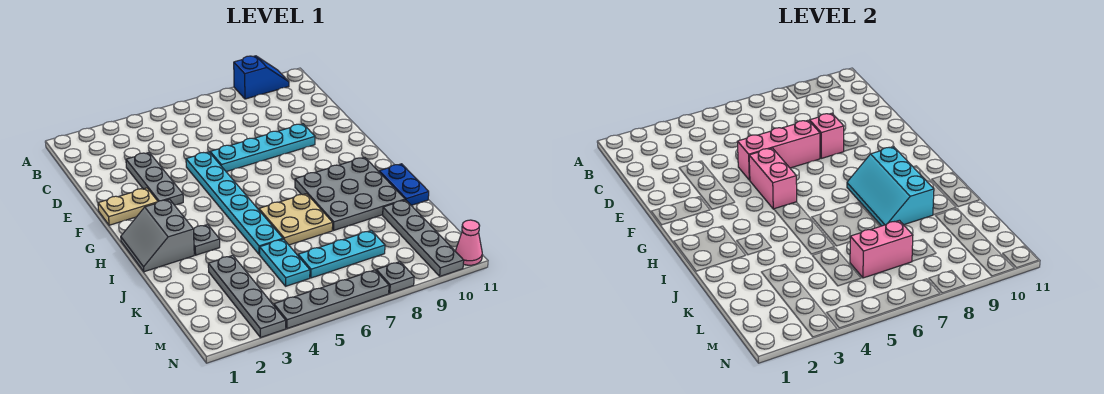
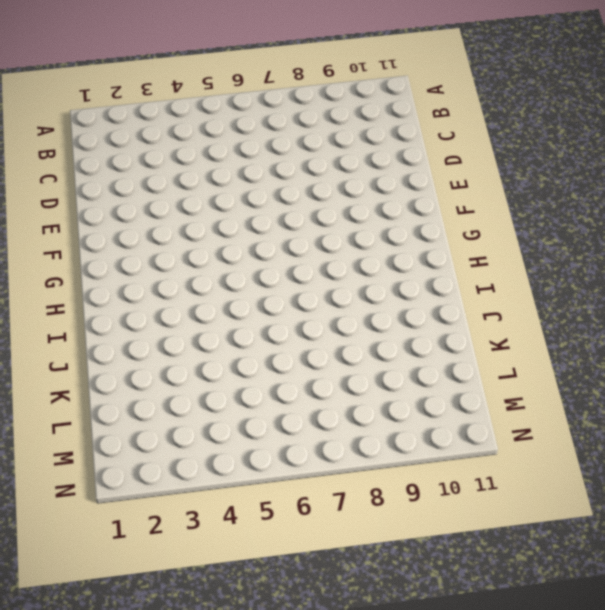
none -> blue slope A9:A10 level 1 top 9
none -> grey plate D3:F3 level 1
none -> cyan plate E5:J5 level 1

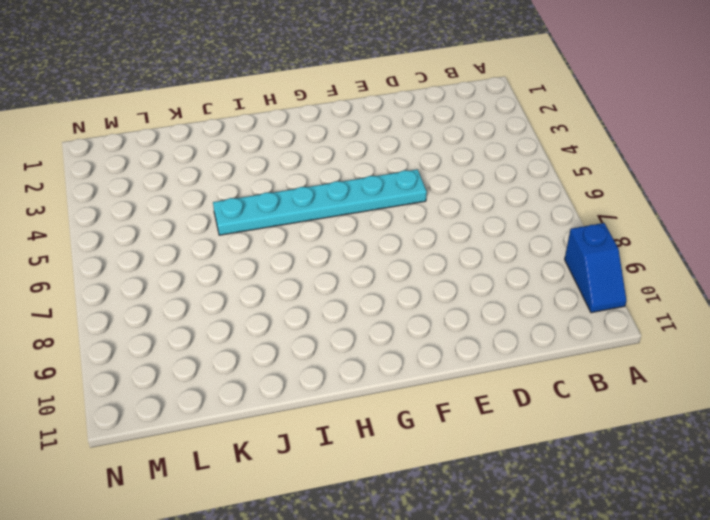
none -> grey plate D3:F3 level 1
none -> cyan plate E6:E9 level 1
none -> tan plate F1:F2 level 1

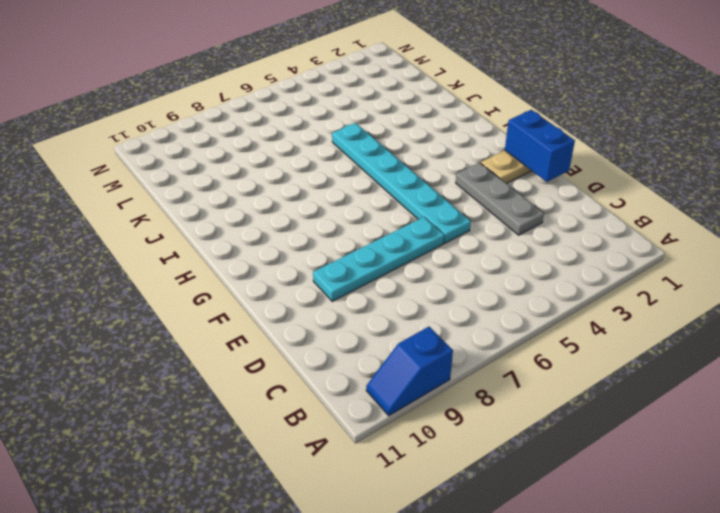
blue brick E1:F1 level 2 -> none
none -> grey slope H1:I2 level 1 top 2
none -> grey plate H8:J10 level 1
none -> grey plate I3 level 1

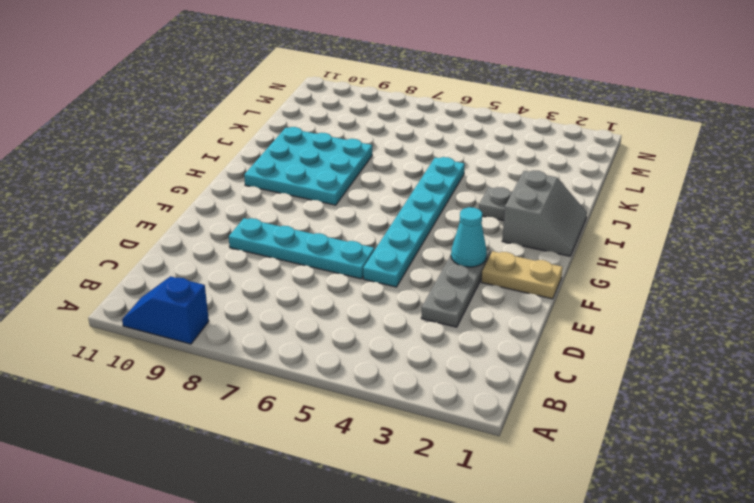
cyan cone F3 level 2 -> none
cyan plate H8:J10 level 1 -> grey plate H8:J10 level 1
none -> tan plate I6:J7 level 1
none -> blue plate I11:J11 level 1
none -> grey plate K3:N3 level 1

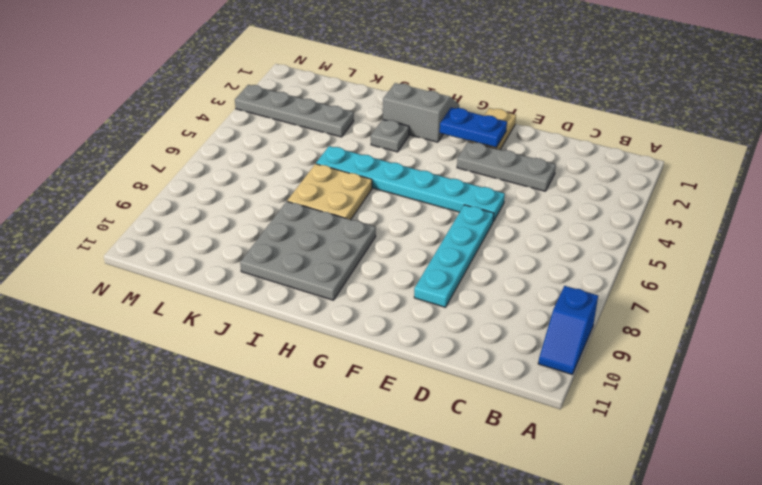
blue plate F2:G2 level 2 -> blue plate I11:J11 level 1
none -> cyan plate K5:L5 level 1
none -> grey plate K10:N10 level 1
none -> cyan plate L6:L8 level 1

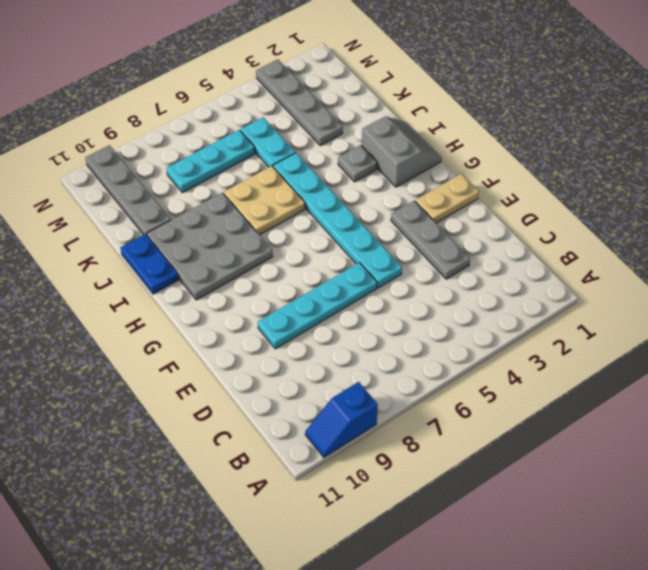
none -> grey plate N4:N7 level 1
none -> grey plate N8 level 1
none -> pink cone N11 level 1

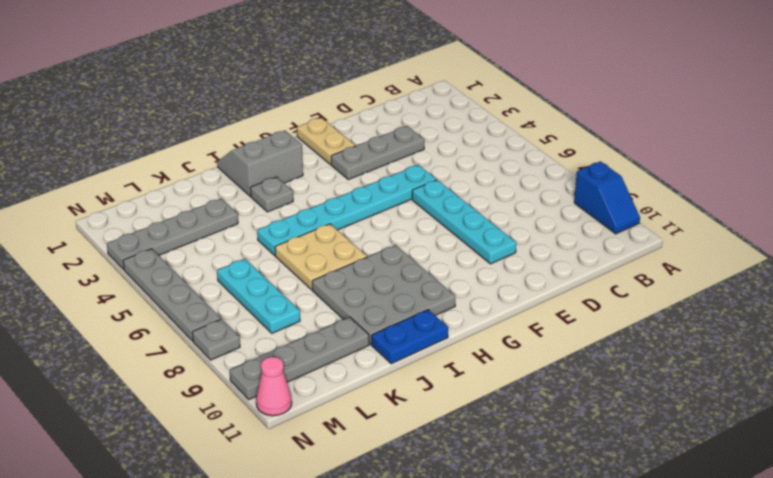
none -> cyan plate K5:L5 level 1
none -> pink brick E5:E7 level 2
none -> pink brick E8 level 2

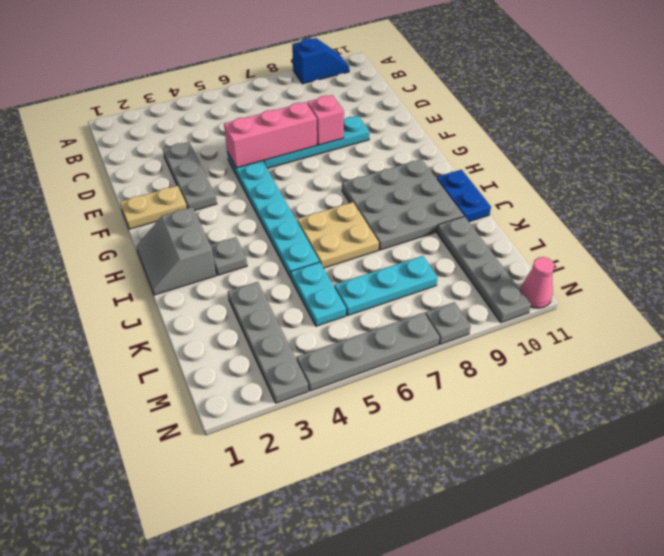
none -> pink brick F5:G5 level 2
none -> cyan slope H8:J9 level 2 top 9
none -> pink brick L6:L7 level 2

